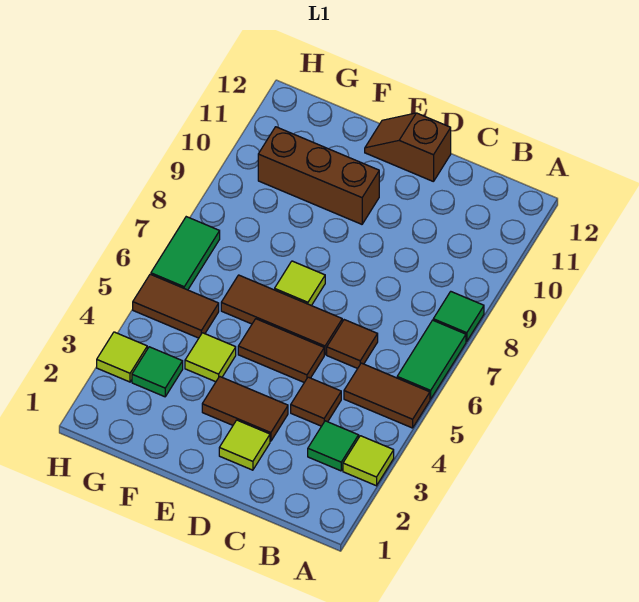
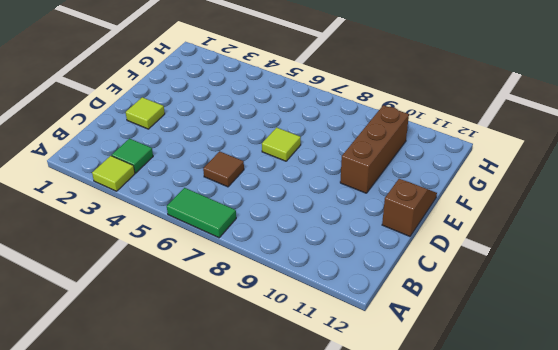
none -> brown tile A5:B5 level 1
none -> green tile A8 level 1
none -> brown tile C4 level 1

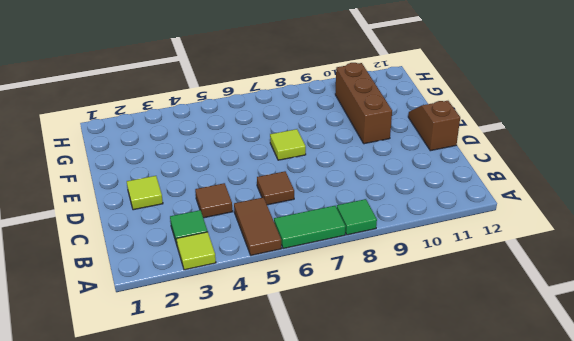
none -> brown tile D3:E3 level 1
none -> brown tile D5:E5 level 1
none -> brown tile D6:F6 level 1

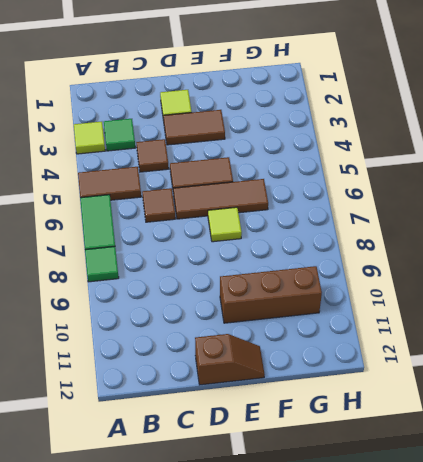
none -> lime tile F4 level 1
none -> green tile G3 level 1
none -> brown tile G5:H5 level 1

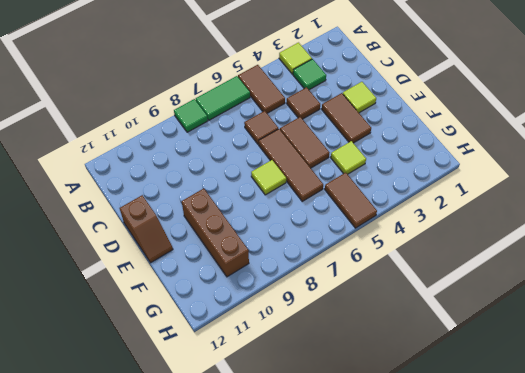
none -> green tile G3 level 1
none -> lime tile H3 level 1
none -> green tile H6:H7 level 1

